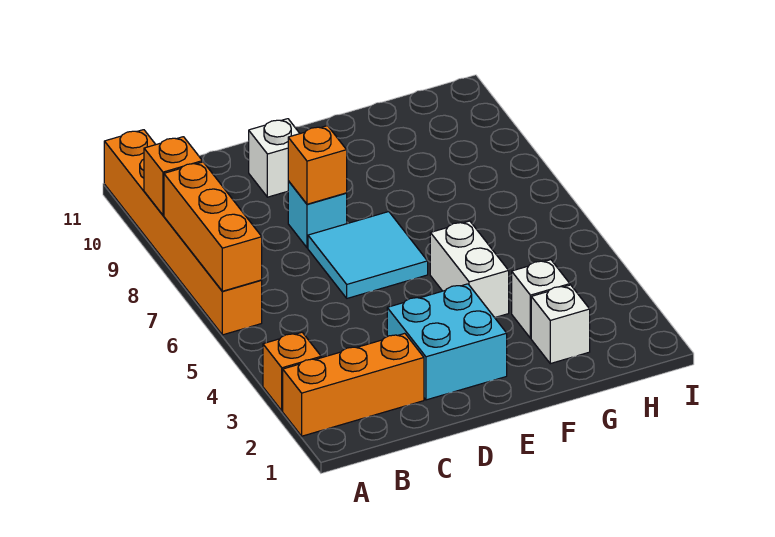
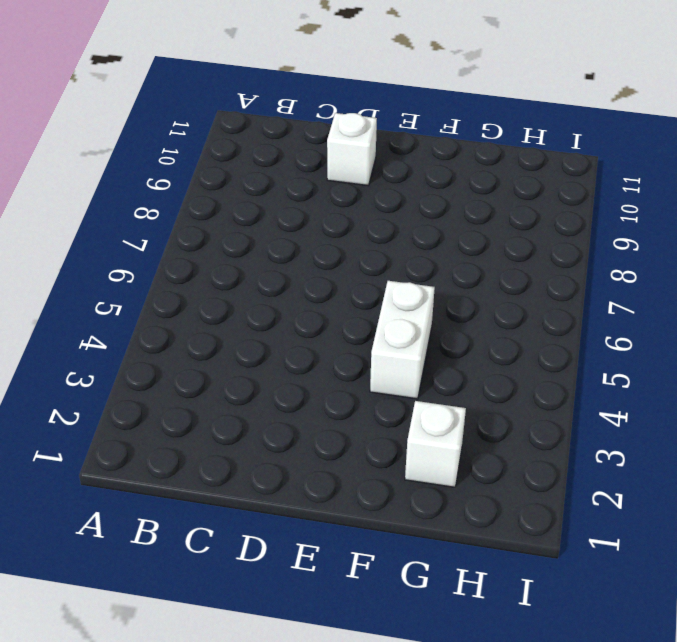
none -> orange brick A2:C2 level 1
none -> orange brick A3 level 1
none -> orange brick A6:A11 level 1

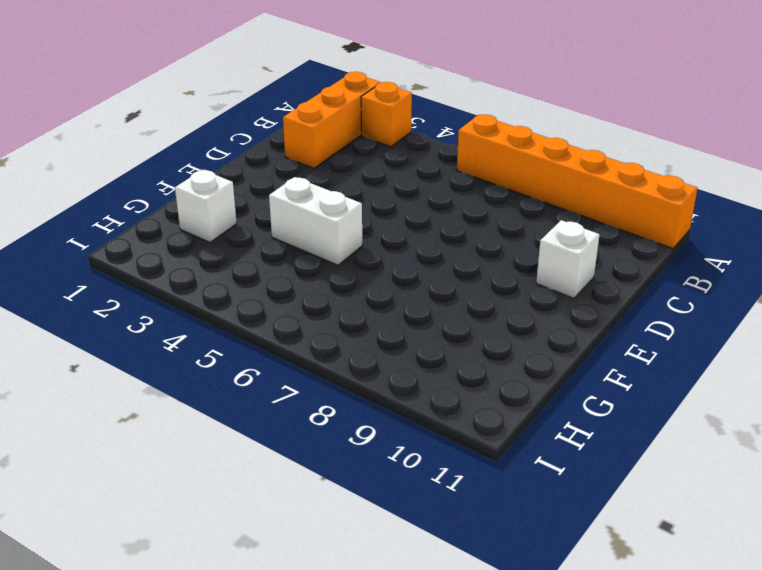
none -> cyan brick D2:E3 level 1
none -> cyan tile D6:E7 level 1
none -> cyan brick D8 level 1

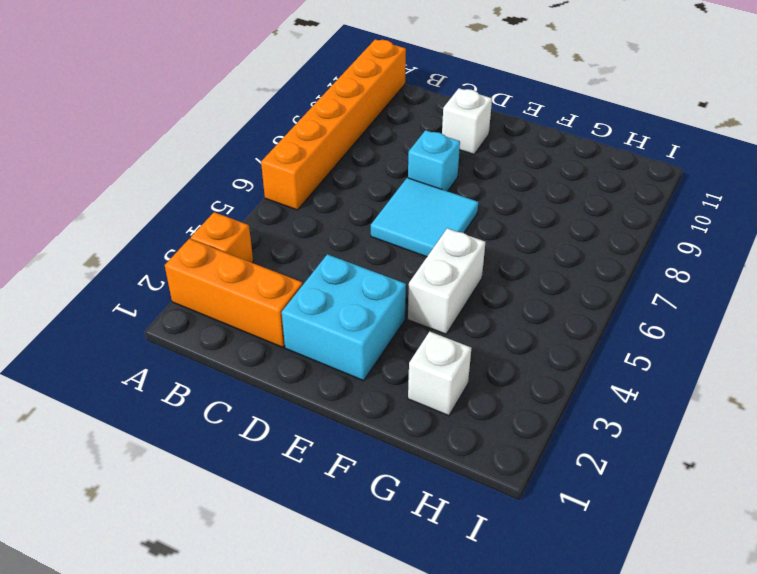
none -> white brick G3 level 1
none -> orange brick A6:A8 level 2
none -> orange brick A9 level 2

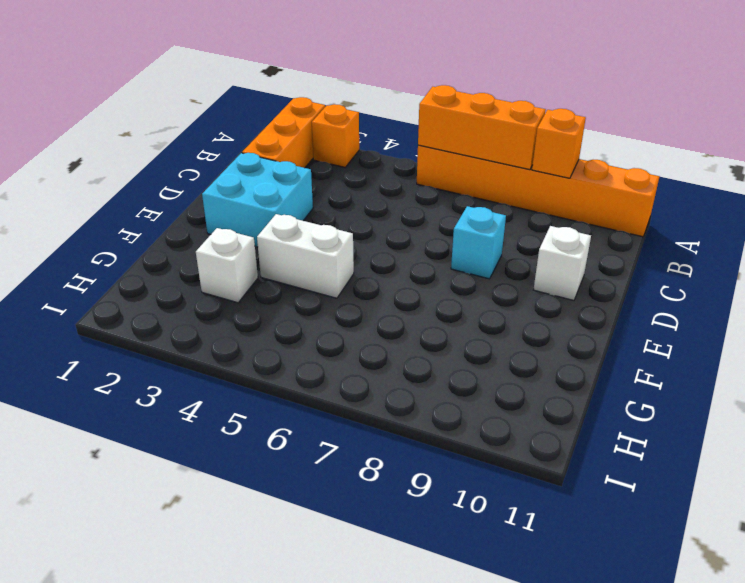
none -> cyan tile D6:E7 level 1
none -> white brick G2 level 1
none -> orange brick D8 level 2

